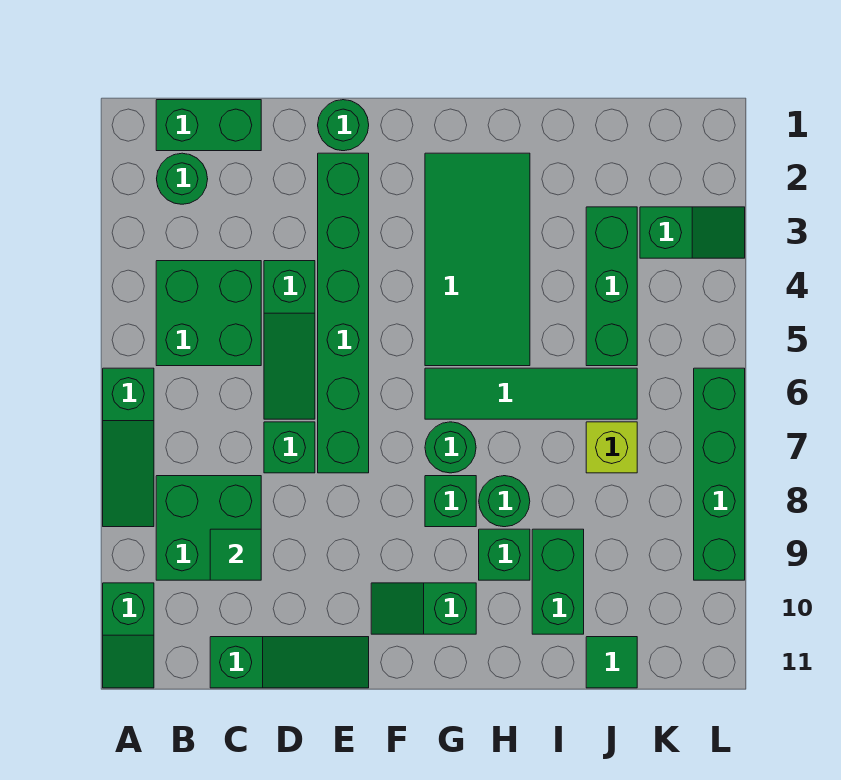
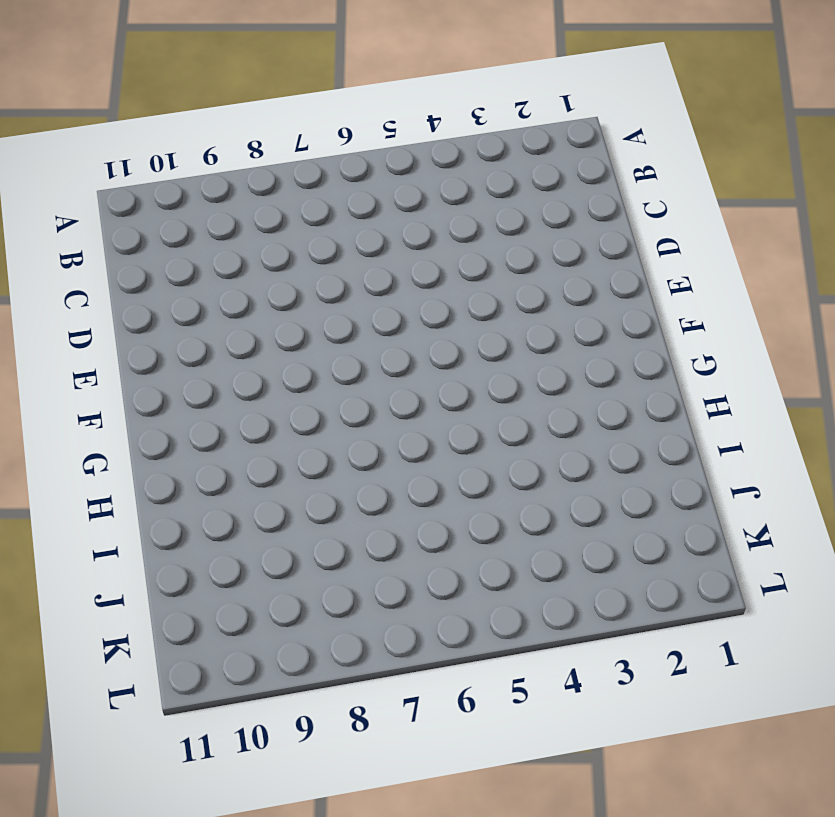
none -> green slope A6:A8 level 1 top 6
none -> green slope A10:A11 level 1 top 10
none -> green brick B1:C1 level 1

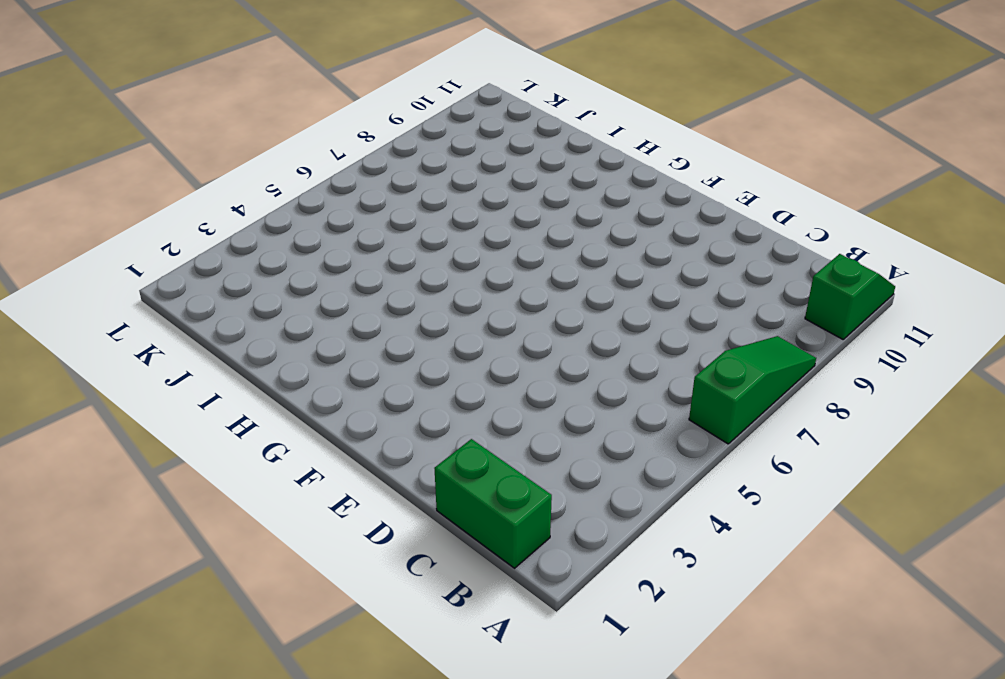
none -> green round brick B2 level 1
none -> green brick B4:C5 level 1
none -> green brick B8:C9 level 1

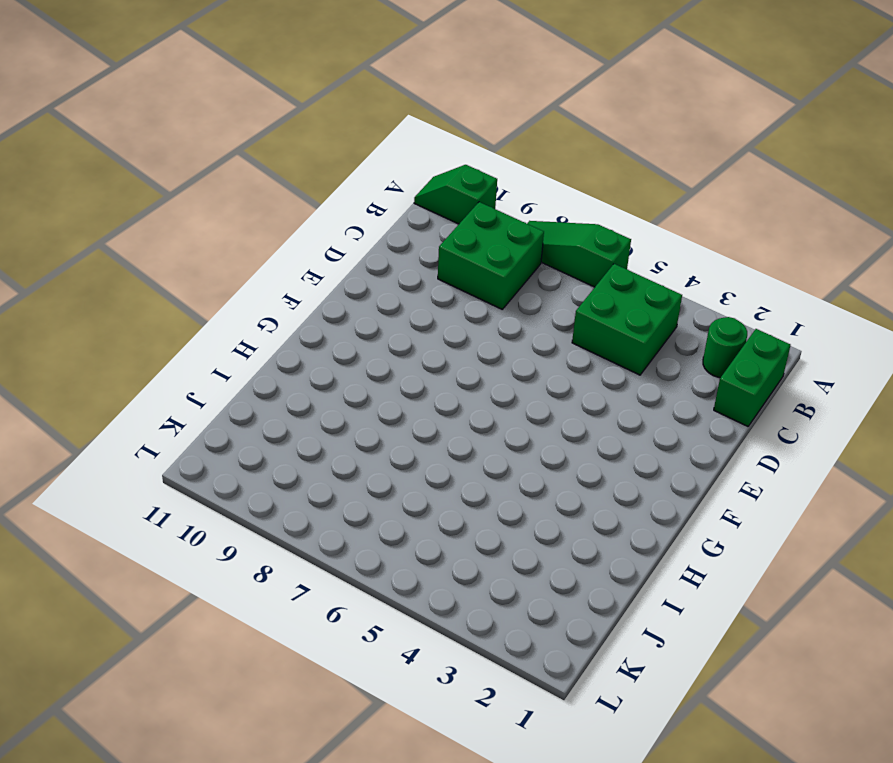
none -> green slope C11:E11 level 1 top C
none -> green slope D4:D6 level 1 top 4
none -> green brick D7 level 1

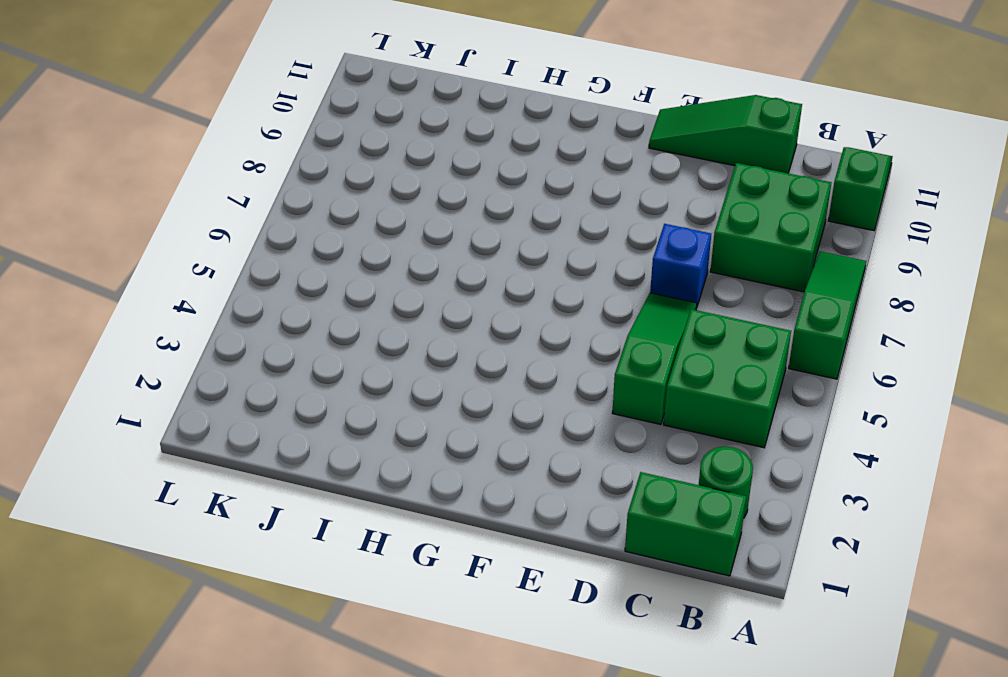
blue brick D7 level 1 -> green brick D7 level 1
none -> green round brick E1 level 1
none -> green brick E2:E7 level 1
none -> green slope F10:G10 level 1 top G

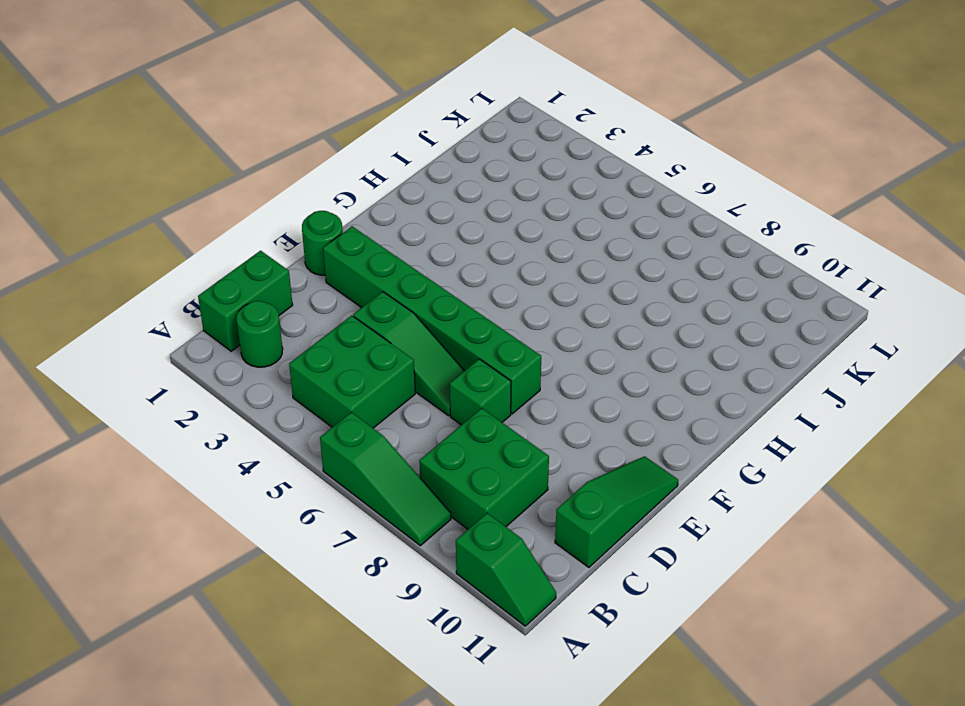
none -> green slope F10:G10 level 1 top G
none -> green tile G2:H5 level 1
none -> green tile G6:J6 level 1

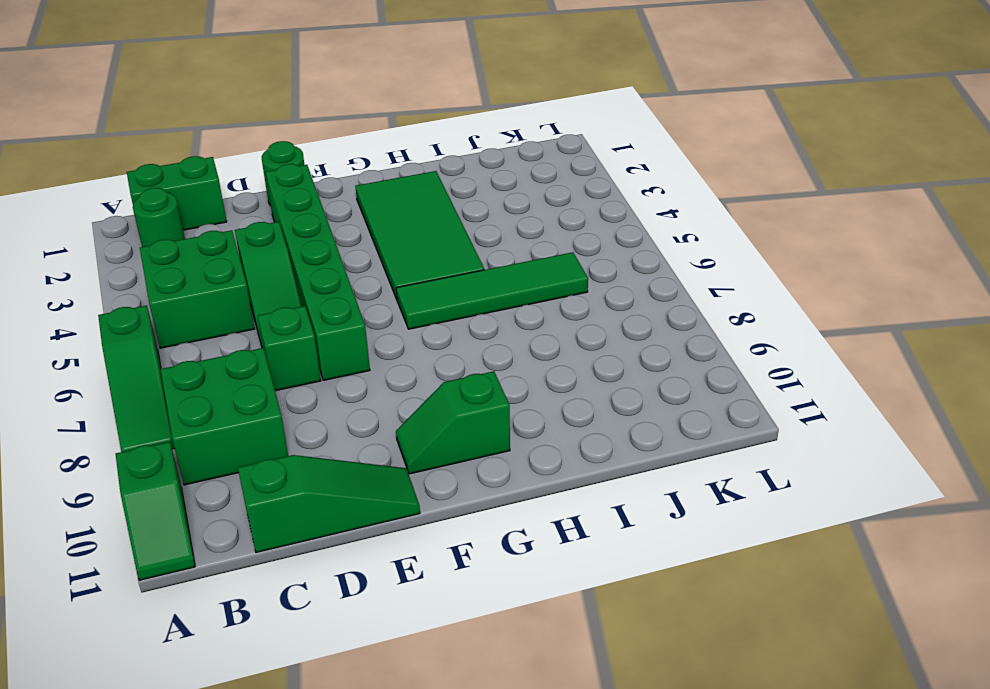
none -> green round brick G7 level 1
none -> green brick G8 level 1
none -> green round brick H8 level 1

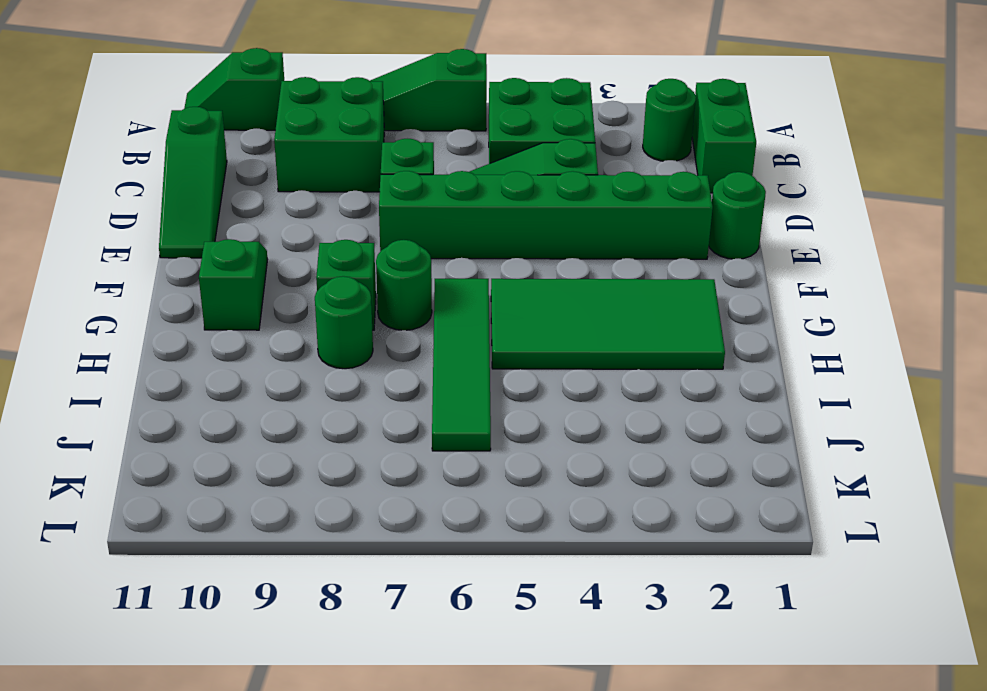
none -> green brick H9 level 1
none -> green brick I9:I10 level 1
none -> green brick J3:J5 level 1

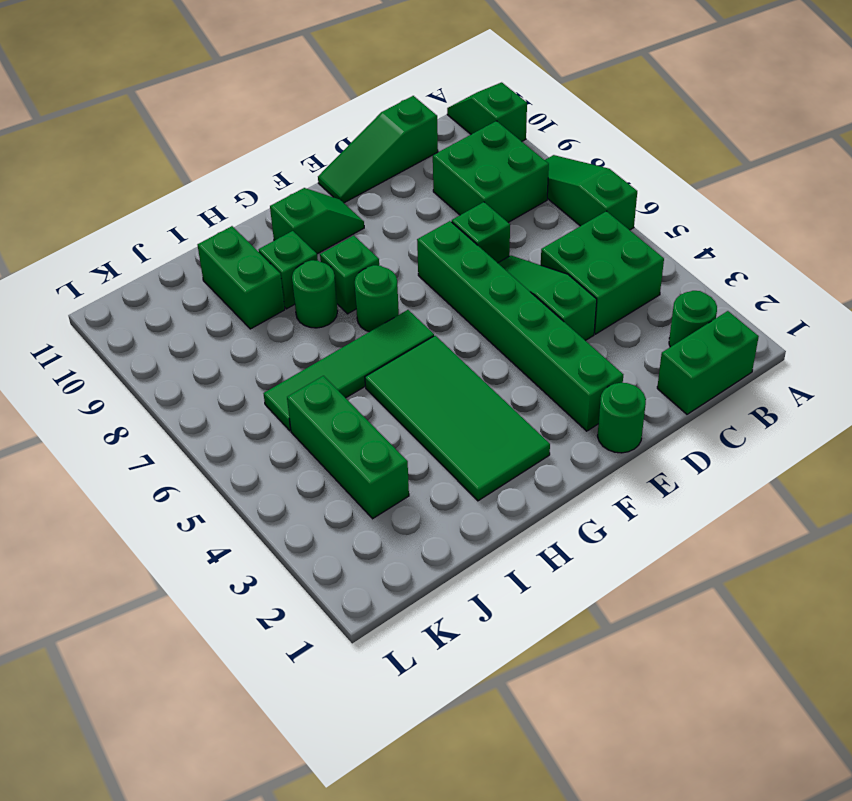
none -> lime brick J7 level 1
none -> green tile J11 level 1
none -> green slope K3:L3 level 1 top K

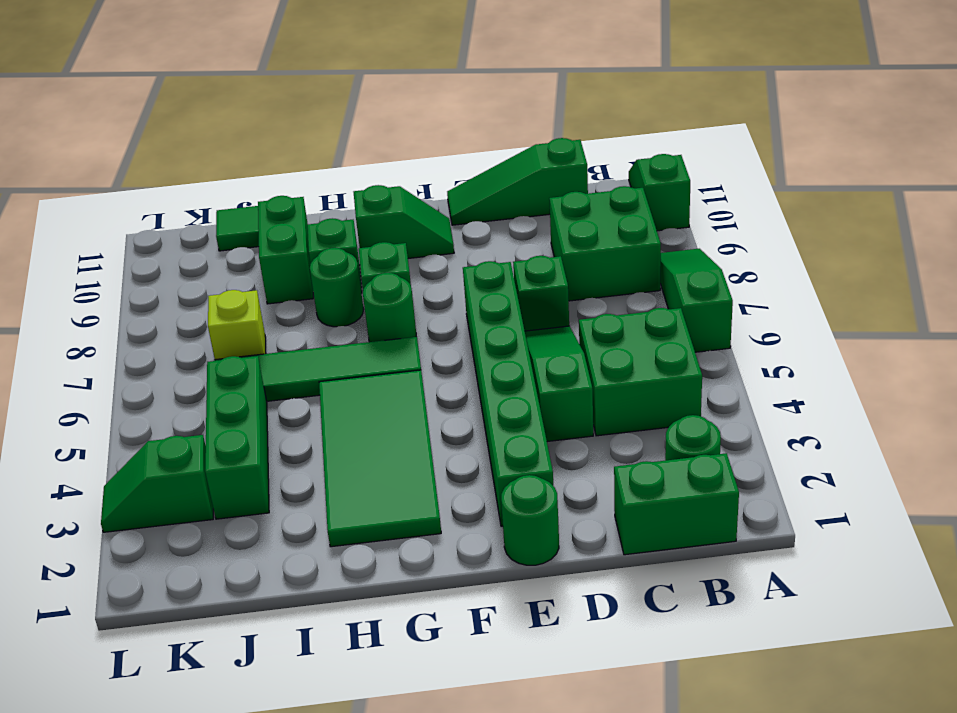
none -> green brick L6:L9 level 1
none -> green tile C9 level 2

